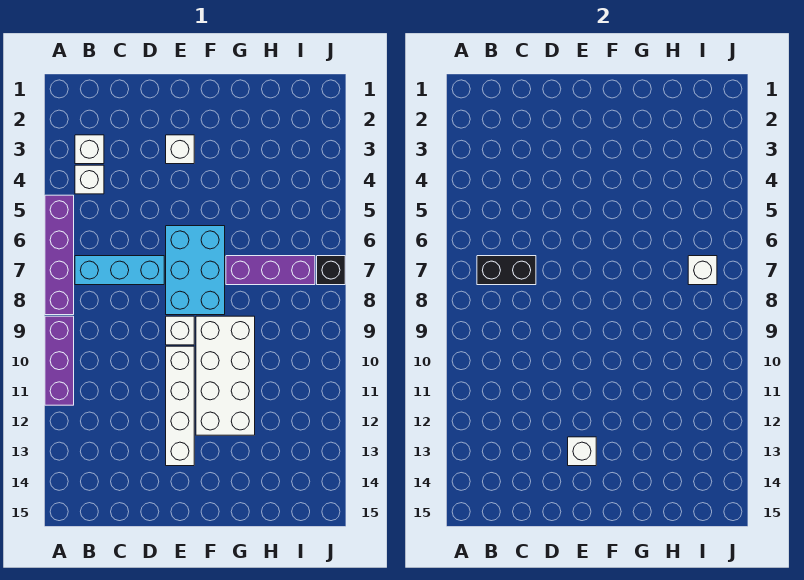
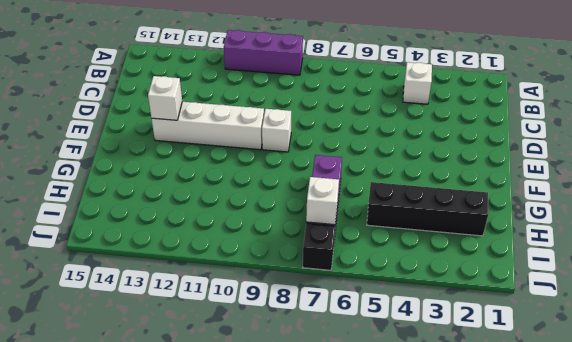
black brick H2:H5 level 1 -> none
none -> purple brick A5:A8 level 1
none -> white brick B3 level 1
none -> cyan brick B7:D7 level 1

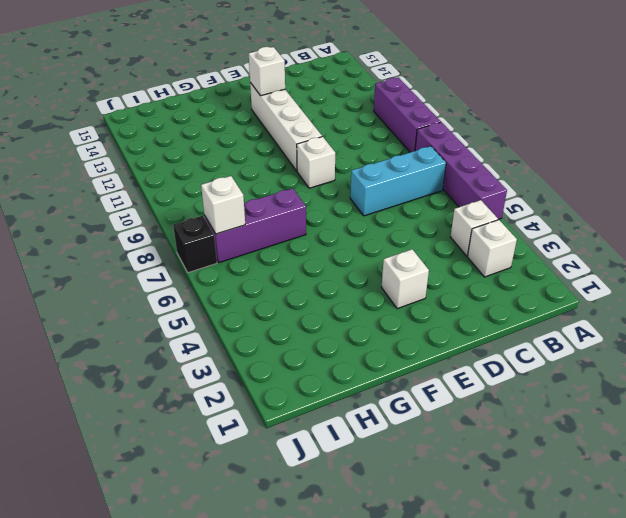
none -> cyan brick E6:F8 level 1
none -> white brick F9:G12 level 1
none -> black brick B7:C7 level 2

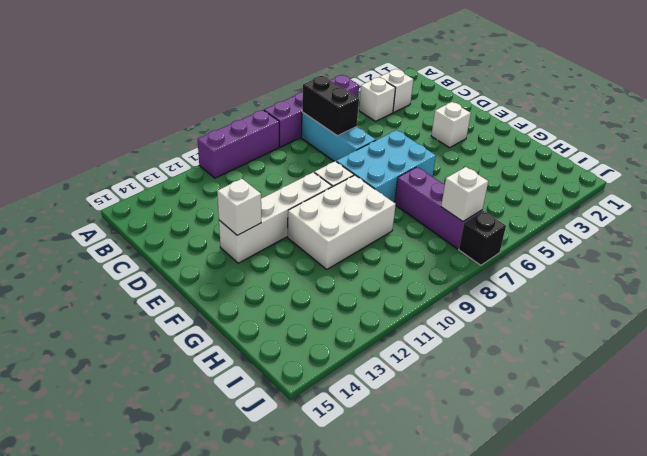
white brick F9:G11 level 1 -> white brick F9:G12 level 1

